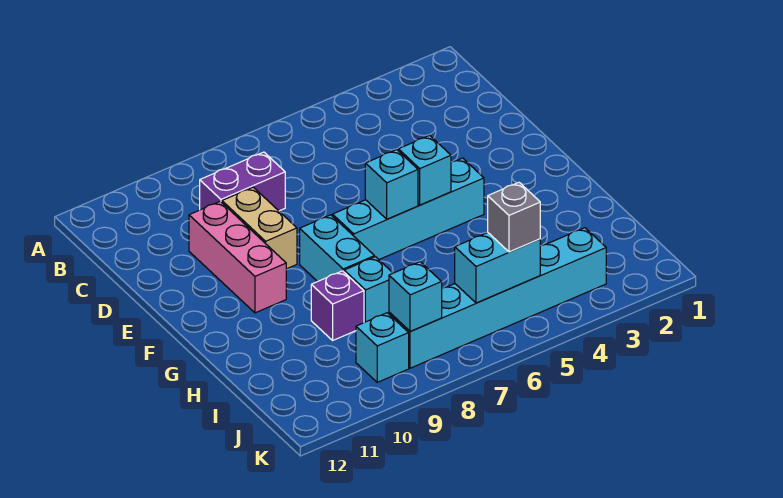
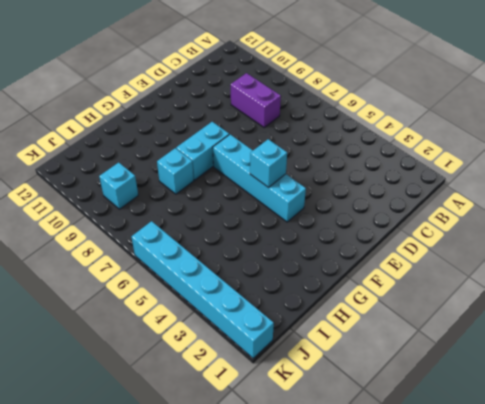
cyan brick K1:K6 level 1 -> cyan brick J3:J8 level 1
none -> tan brick D9:E9 level 1
none -> pink brick D10:F10 level 1
none -> purple brick H9 level 1

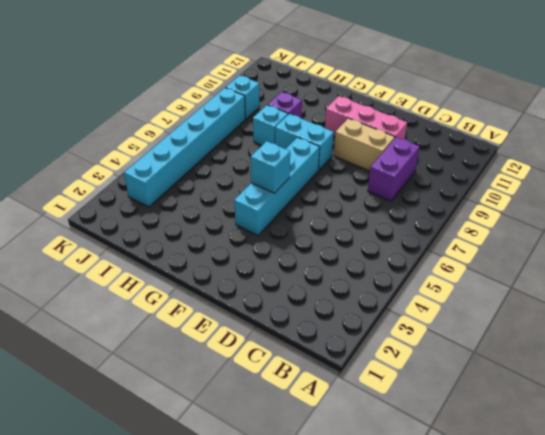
none -> cyan brick F6 level 2
none -> cyan brick J5:J6 level 2
none -> cyan brick J8 level 2

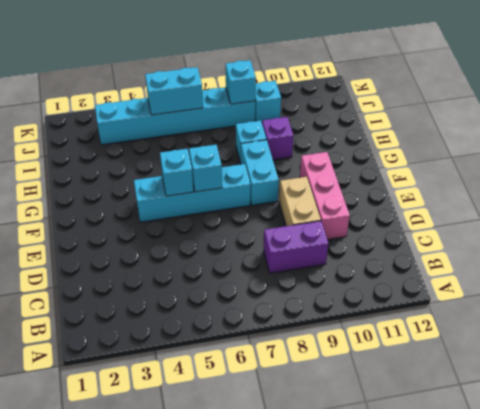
none -> grey brick J5 level 3

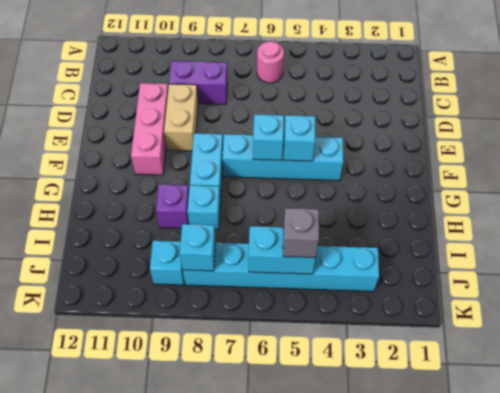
pink round brick B6 level 1 -> none

